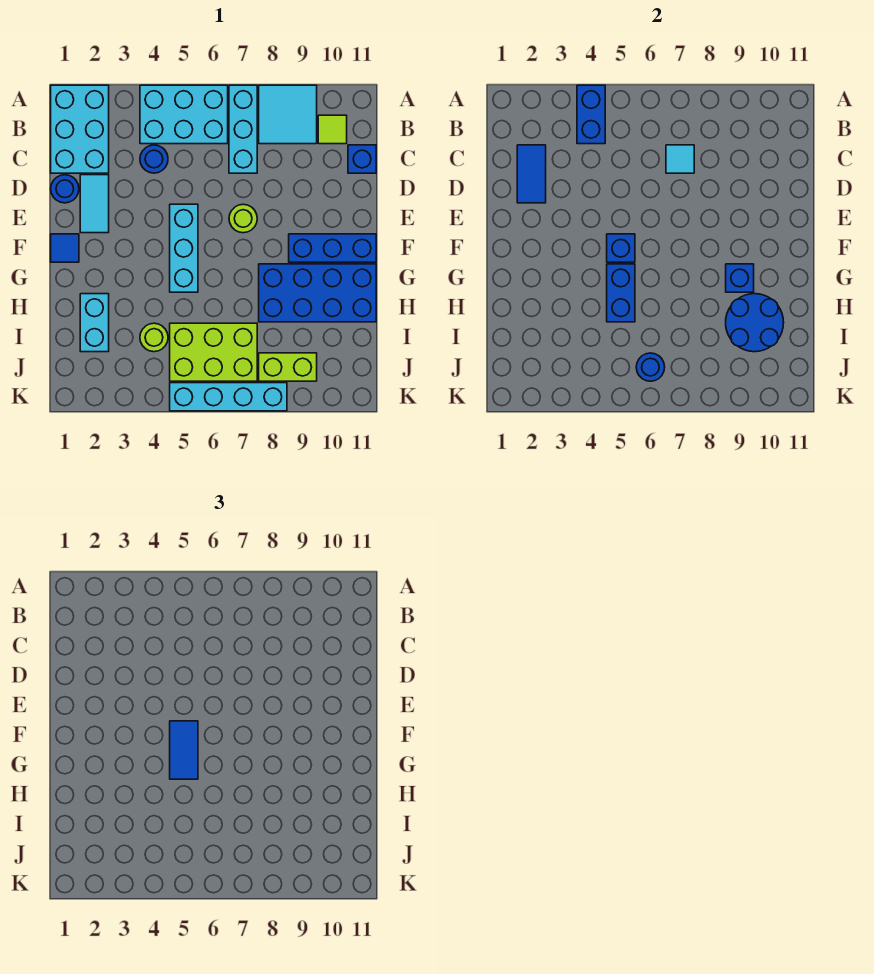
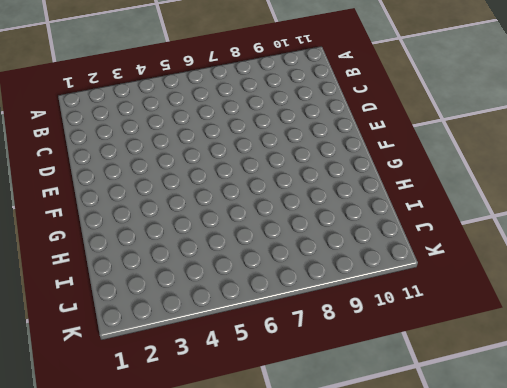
none -> cyan brick A1:C2 level 1
none -> cyan brick A4:B6 level 1
none -> cyan brick A7:C7 level 1

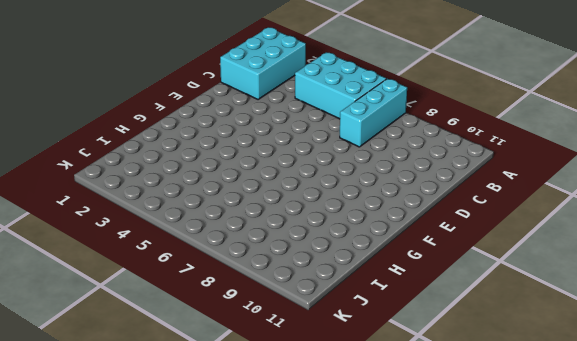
none -> cyan tile A8:B9 level 1
none -> lime tile B10 level 1
none -> blue round brick C4 level 1

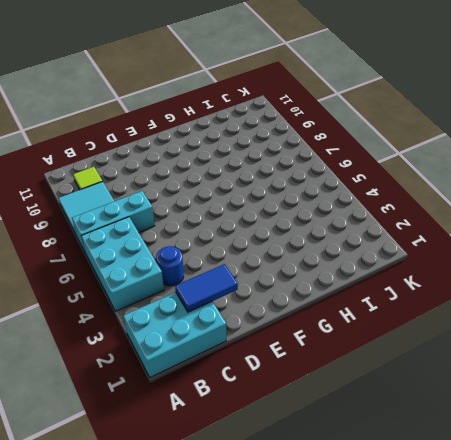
none -> blue brick C11 level 1
none -> blue round brick D1 level 1
none -> cyan tile D2:E2 level 1

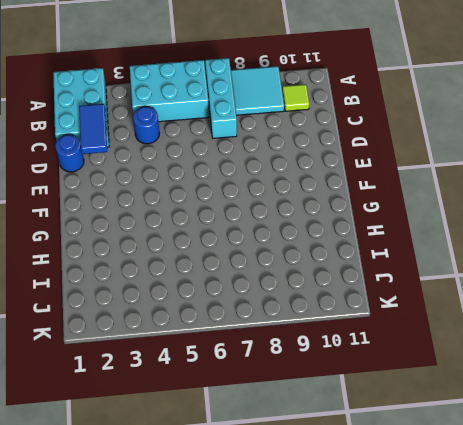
none -> blue brick C11 level 1
none -> cyan tile D2:E2 level 1
none -> cyan brick E5:G5 level 1

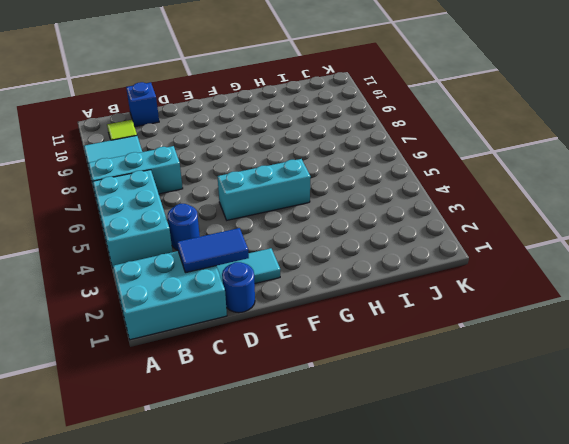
none -> lime round brick E7 level 1
none -> blue tile F1 level 1
none -> blue brick F9:F11 level 1

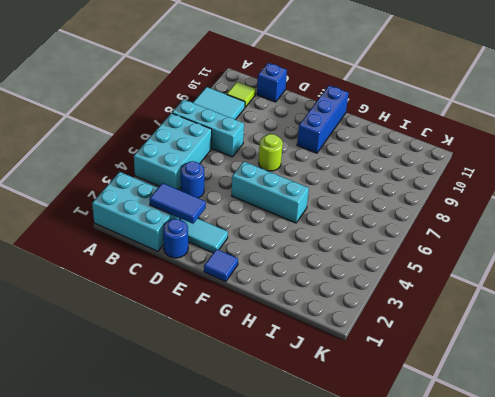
none -> blue brick G8:H11 level 1
none -> cyan brick H2:I2 level 1
none -> lime round brick I4 level 1

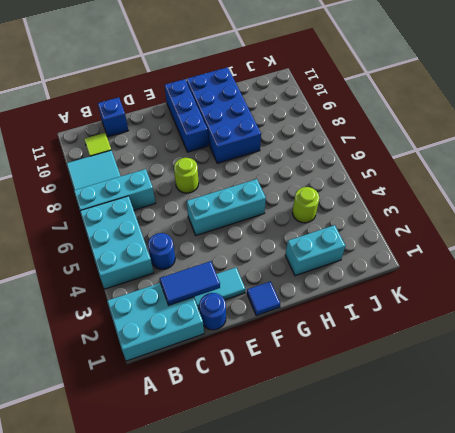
none -> lime brick I5:J7 level 1
none -> lime brick J8:J9 level 1
none -> cyan brick K5:K8 level 1

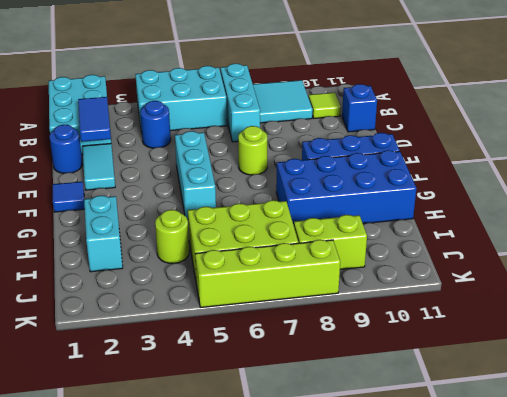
lime brick K5:K8 level 1 -> cyan brick K5:K8 level 1
none -> blue brick A4:B4 level 2
none -> cyan tile C7 level 2
none -> blue brick F5 level 2

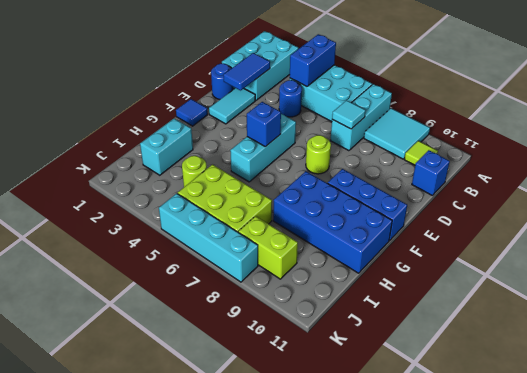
none -> blue brick G5:H5 level 2
none -> blue brick G9 level 2
none -> blue round brick H9:I10 level 2

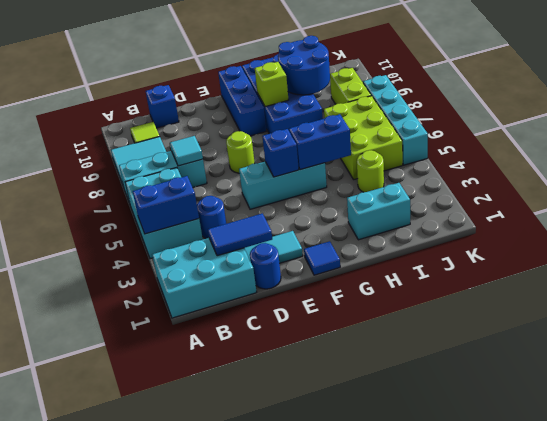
lime brick G9 level 2 -> blue brick G9 level 2
none -> blue round brick J6 level 2
none -> blue tile F5:G5 level 3

